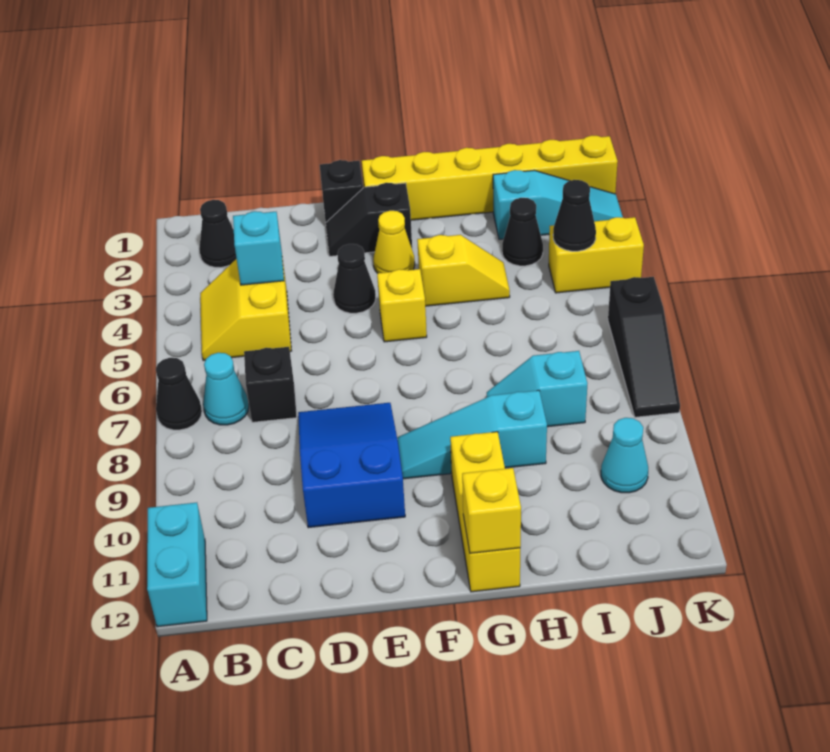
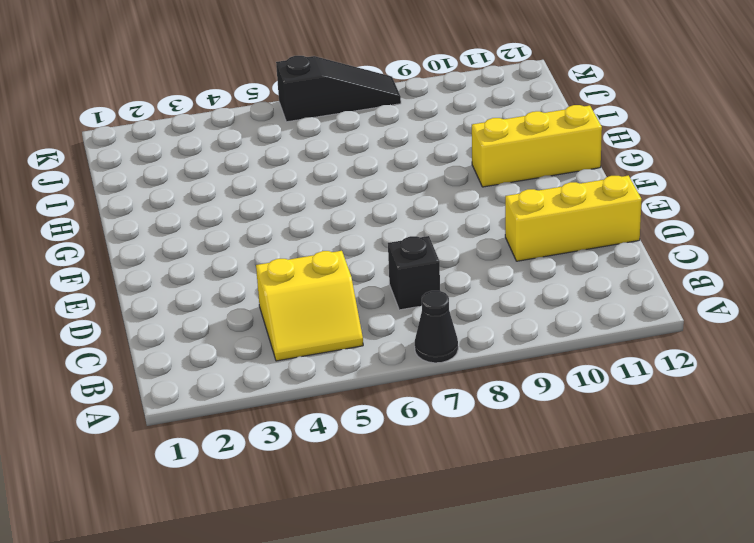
yellow brick D10:D12 level 1 -> blue slope D8:E10 level 1 top 10
none -> cyan brick A11:A12 level 1
none -> black cone B2 level 1
none -> cyan cone B7 level 1

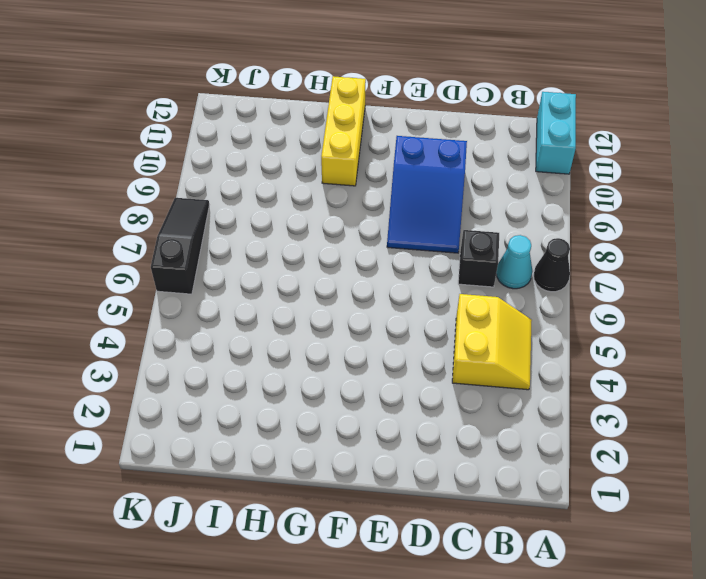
none -> black cone B2 level 1
none -> black brick E1 level 1
none -> black slope E2:F2 level 1 top F

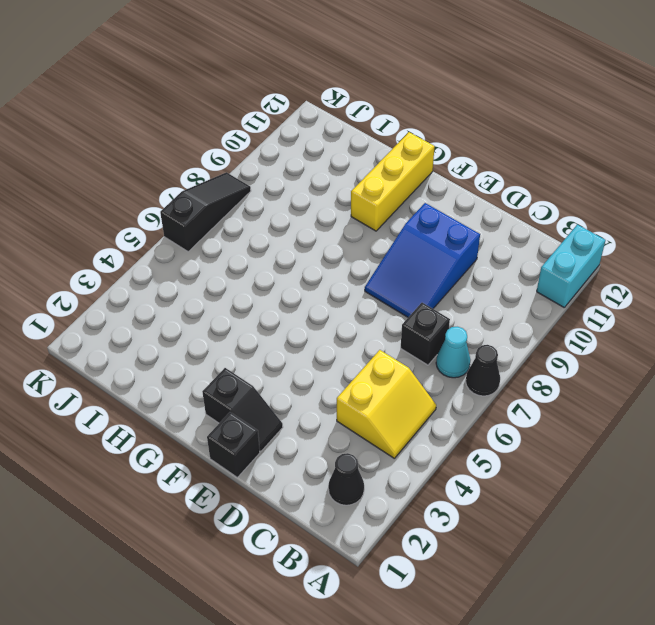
none -> black cone E4 level 1
none -> yellow brick F1:K1 level 1
none -> yellow cone F3 level 1

